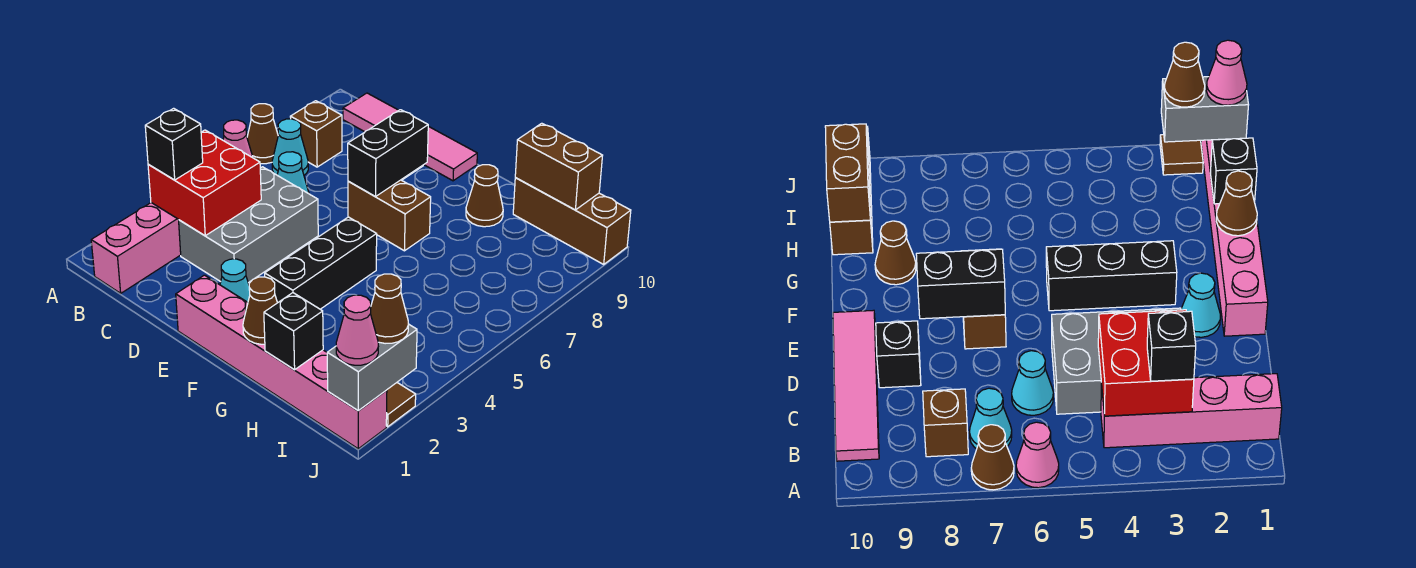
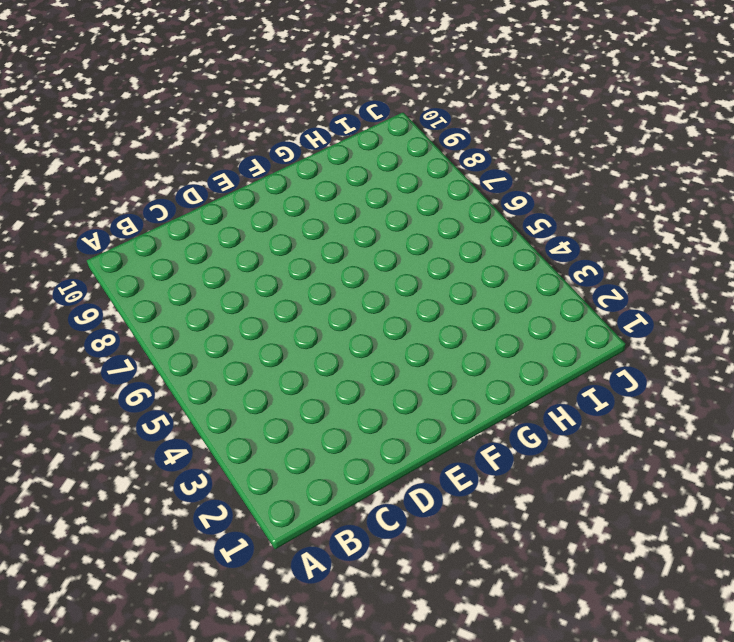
none -> pink cone A6 level 1
none -> brown cone A7 level 1
none -> pink brick B1:B4 level 1

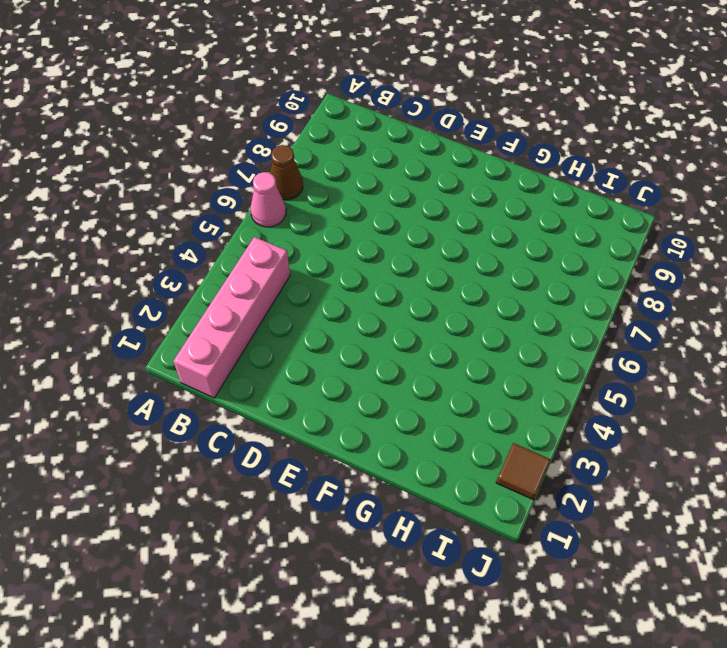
none -> cyan cone B7 level 1
none -> brown brick B8 level 1
none -> pink tile B10:E10 level 1

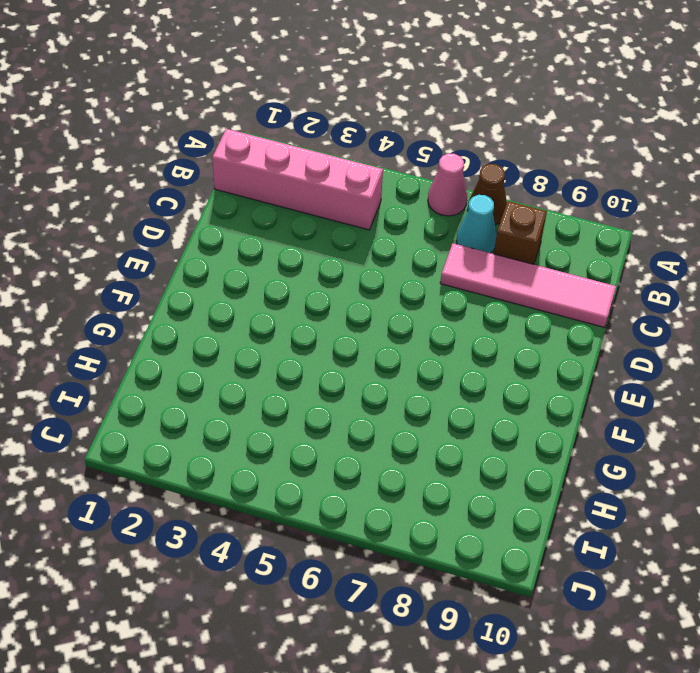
pink tile C7:C10 level 1 -> pink tile B10:E10 level 1
none -> grey brick C3:D5 level 1
none -> cyan cone C6 level 1
none -> black brick D9 level 1

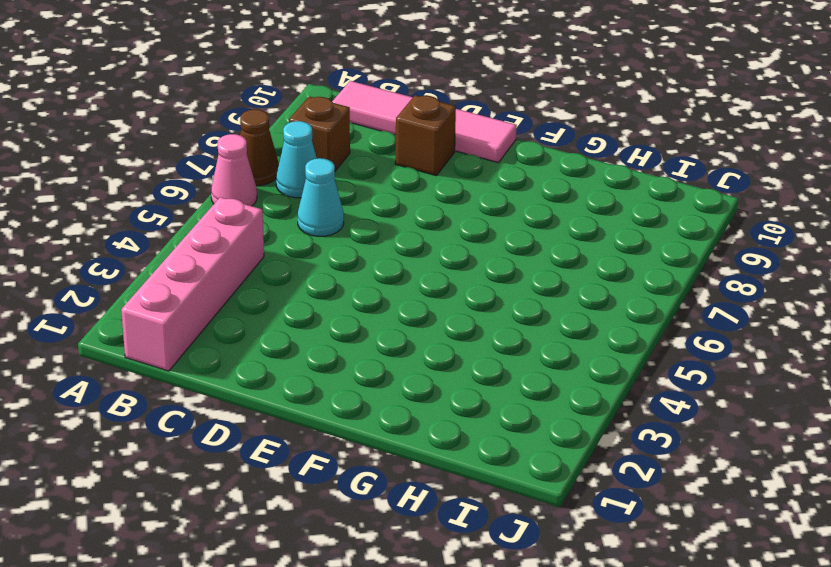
brown brick D9 level 1 -> black brick D9 level 1
none -> grey brick C3:D5 level 1
none -> pink brick E1:J1 level 1
none -> cyan cone E2 level 1

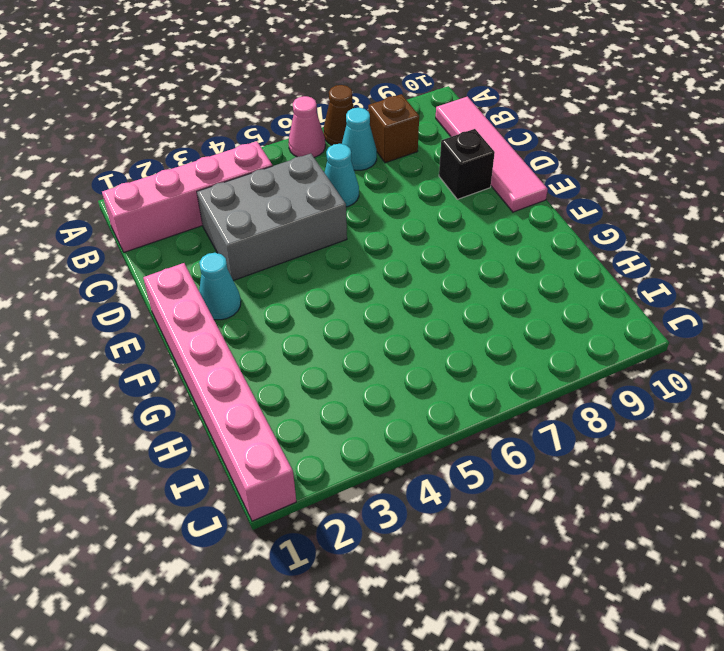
none -> brown brick E7:F7 level 1
none -> black brick F3:F5 level 1
none -> brown cone G9 level 1

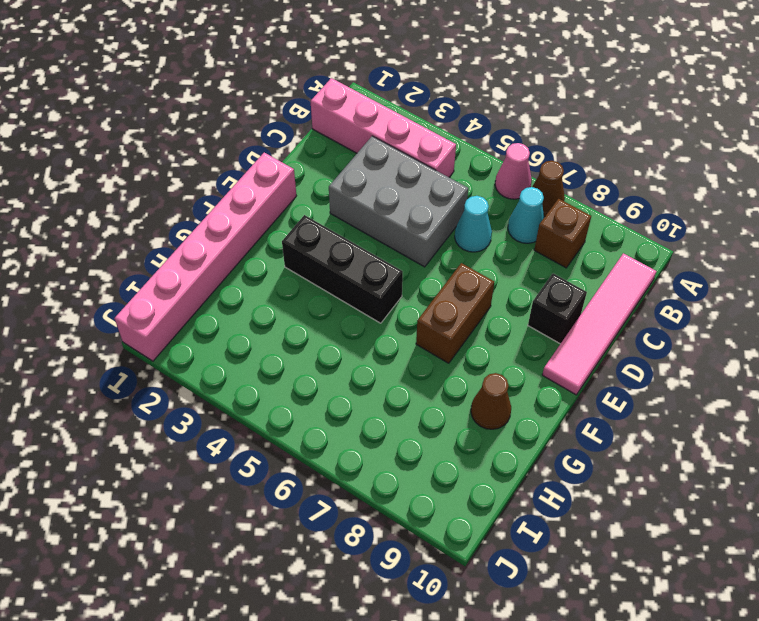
none -> cyan cone E2 level 1
none -> brown brick H10:J10 level 1
none -> brown tile J2 level 1

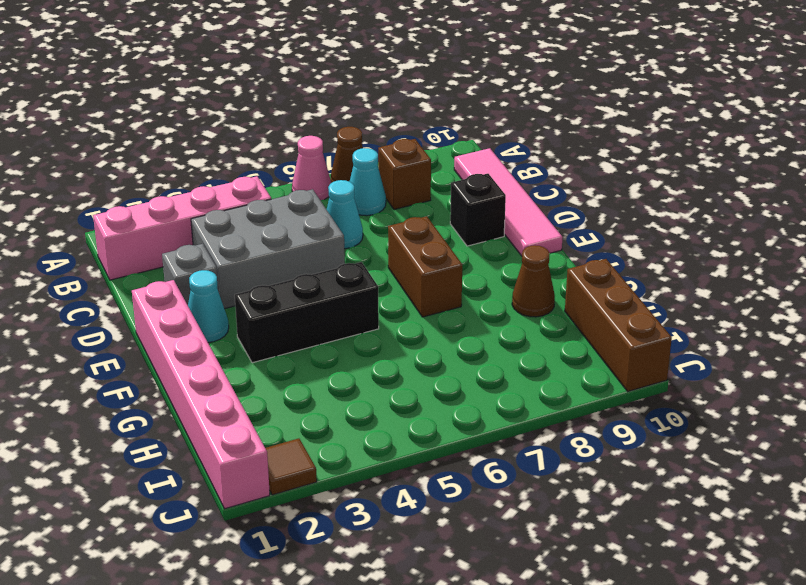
grey brick D2 level 1 -> none
none -> red brick B3:C4 level 2
none -> black brick E7:E8 level 2
none -> brown cone G1 level 2

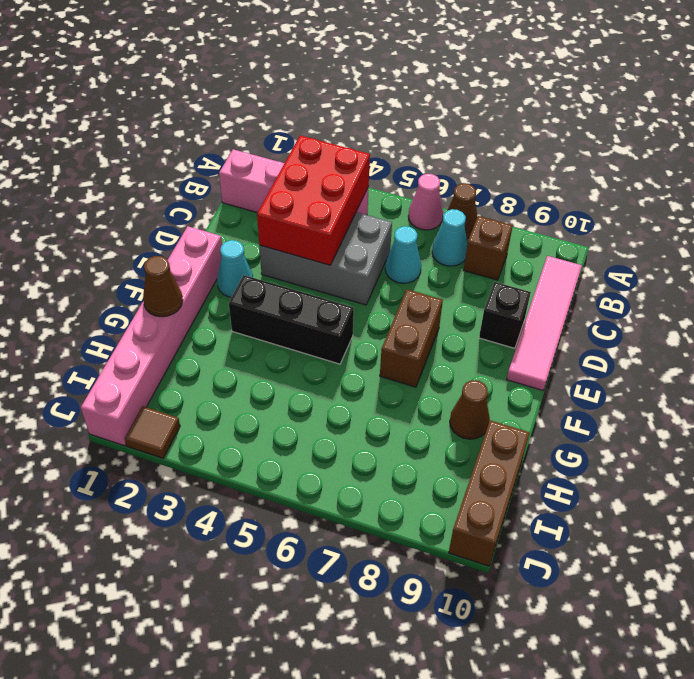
red brick B3:D4 level 2 -> red brick B3:C4 level 2
none -> black brick E7:E8 level 2
none -> black brick H1 level 2
none -> brown brick H10:I10 level 2

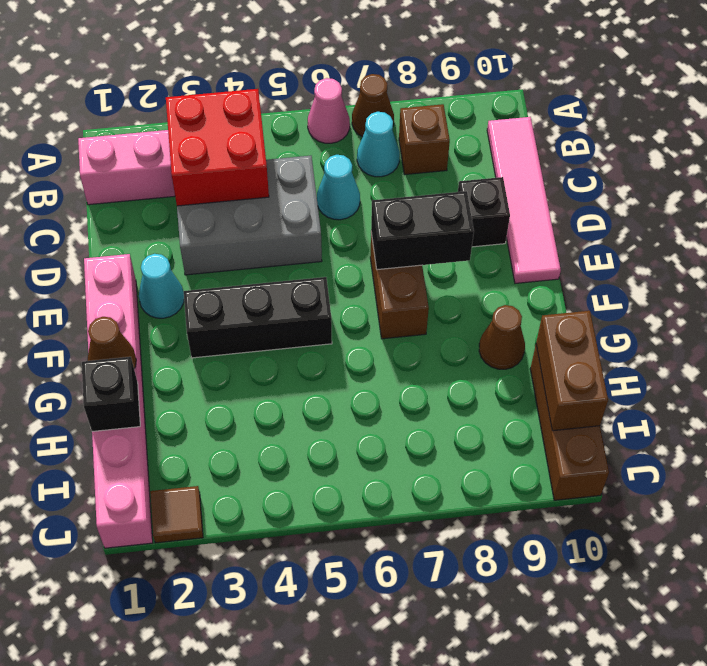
none -> grey brick J1:J2 level 2
none -> black brick B3 level 3
none -> pink cone J1 level 3

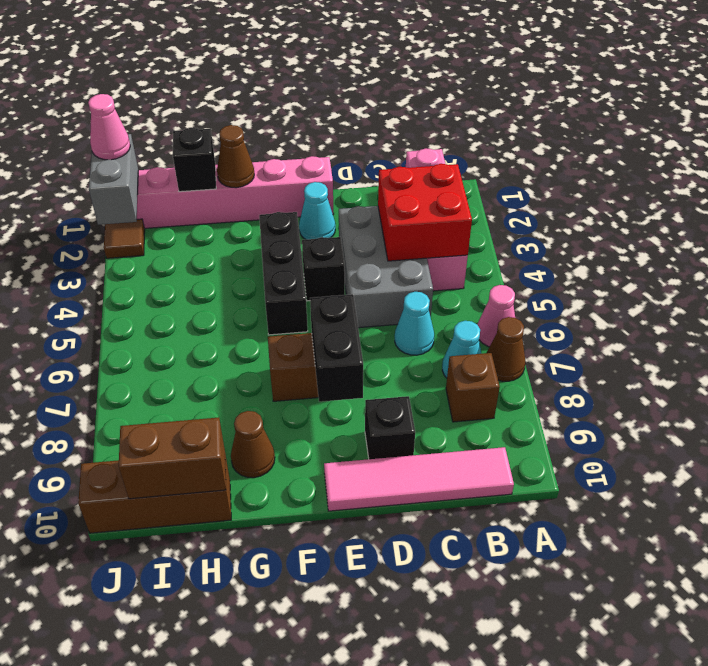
black brick E4 level 1 -> black brick B3 level 3
none -> brown cone J2 level 3

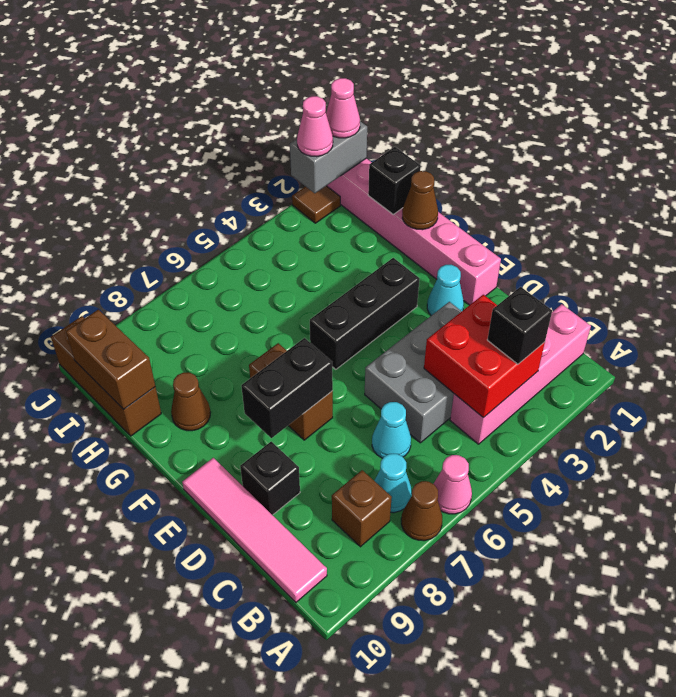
pink cone J2 level 3 -> brown cone J2 level 3

